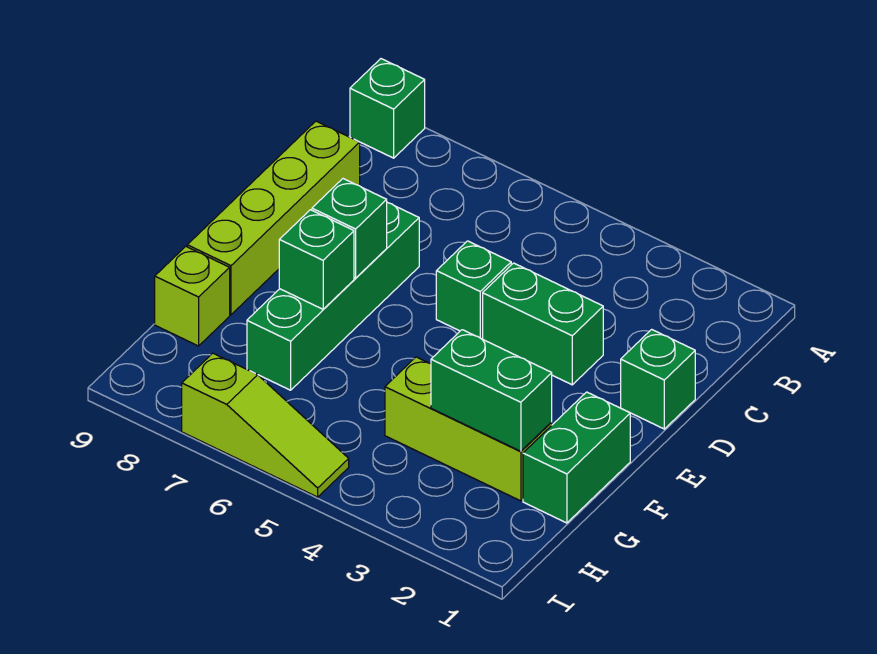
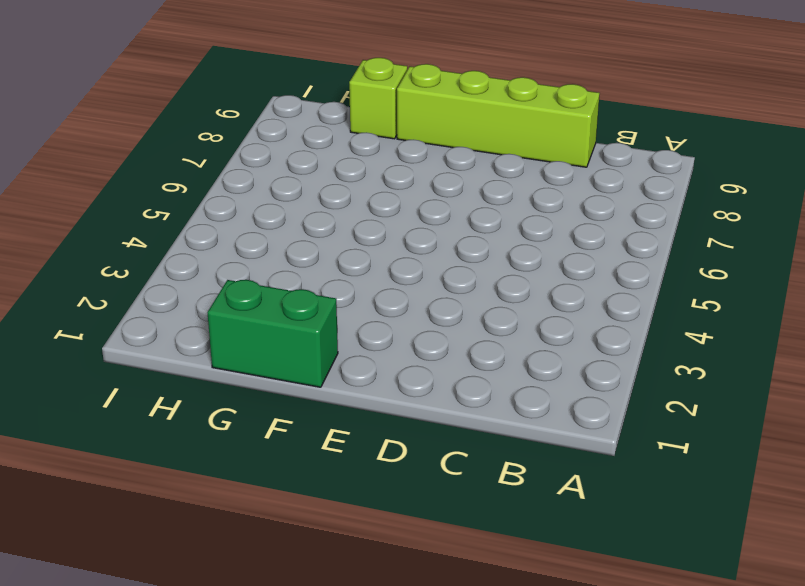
none -> green brick A9 level 1
none -> green brick D1 level 1
none -> green brick D3:D4 level 1

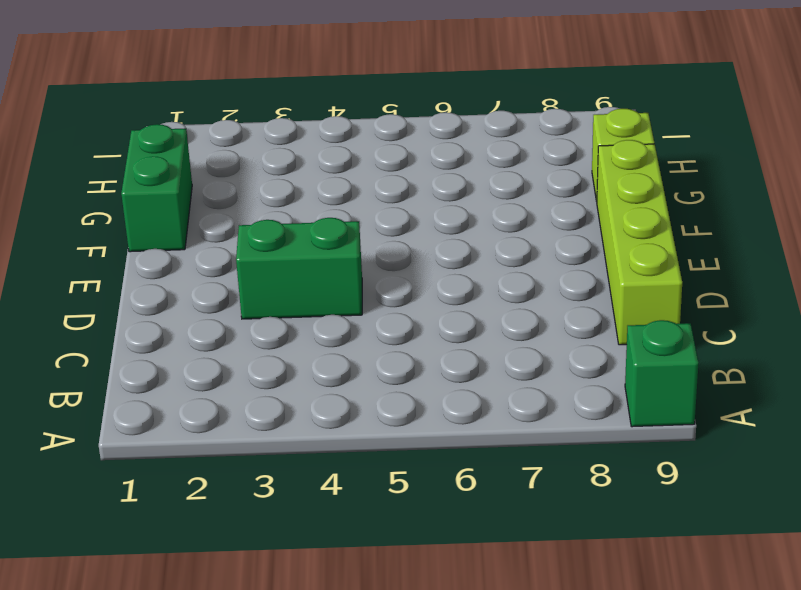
none -> green brick D1 level 1
none -> green brick D5 level 1
none -> green brick D7:G7 level 1

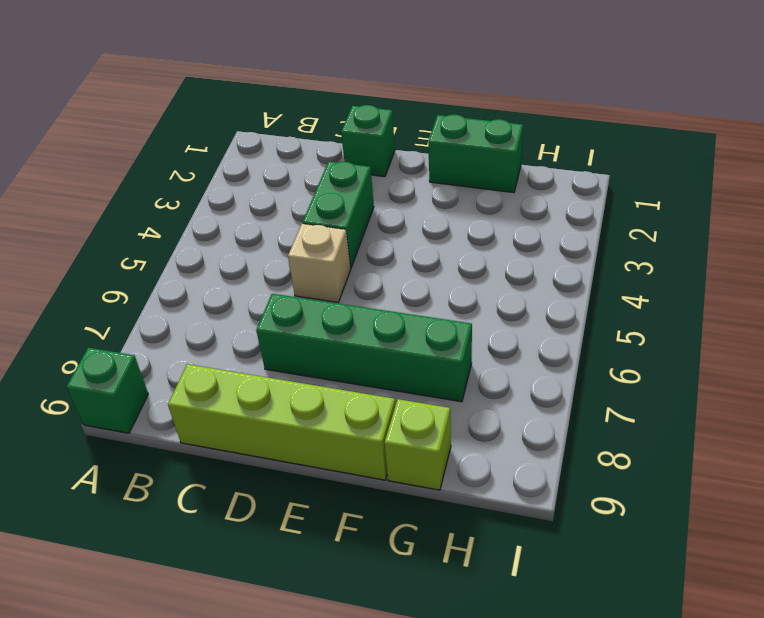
tan brick D5 level 1 -> green brick D5 level 1
none -> lime brick G2:G4 level 1
none -> lime slope I5:I7 level 1 top 7
none -> green brick E7 level 2

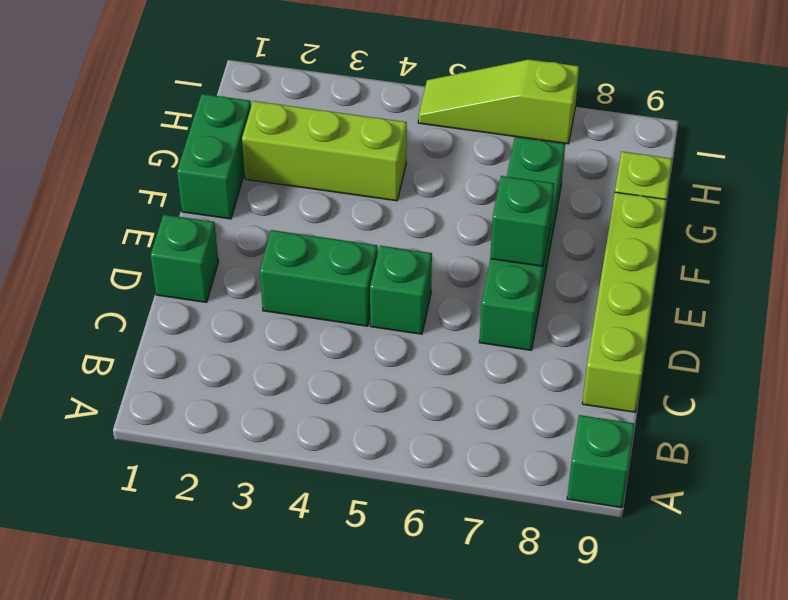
none -> green brick F7 level 2
none -> green brick G2:G3 level 2

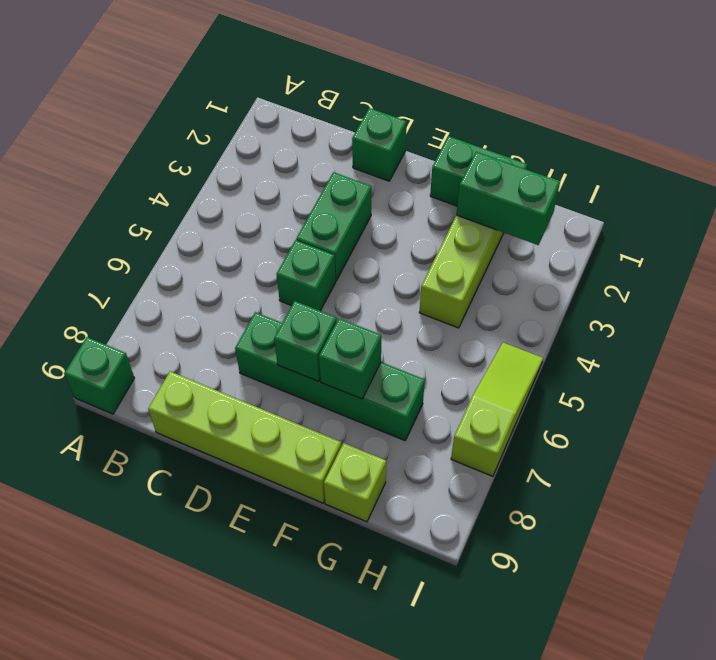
green brick G2:H2 level 2 -> green brick G2:G3 level 2

